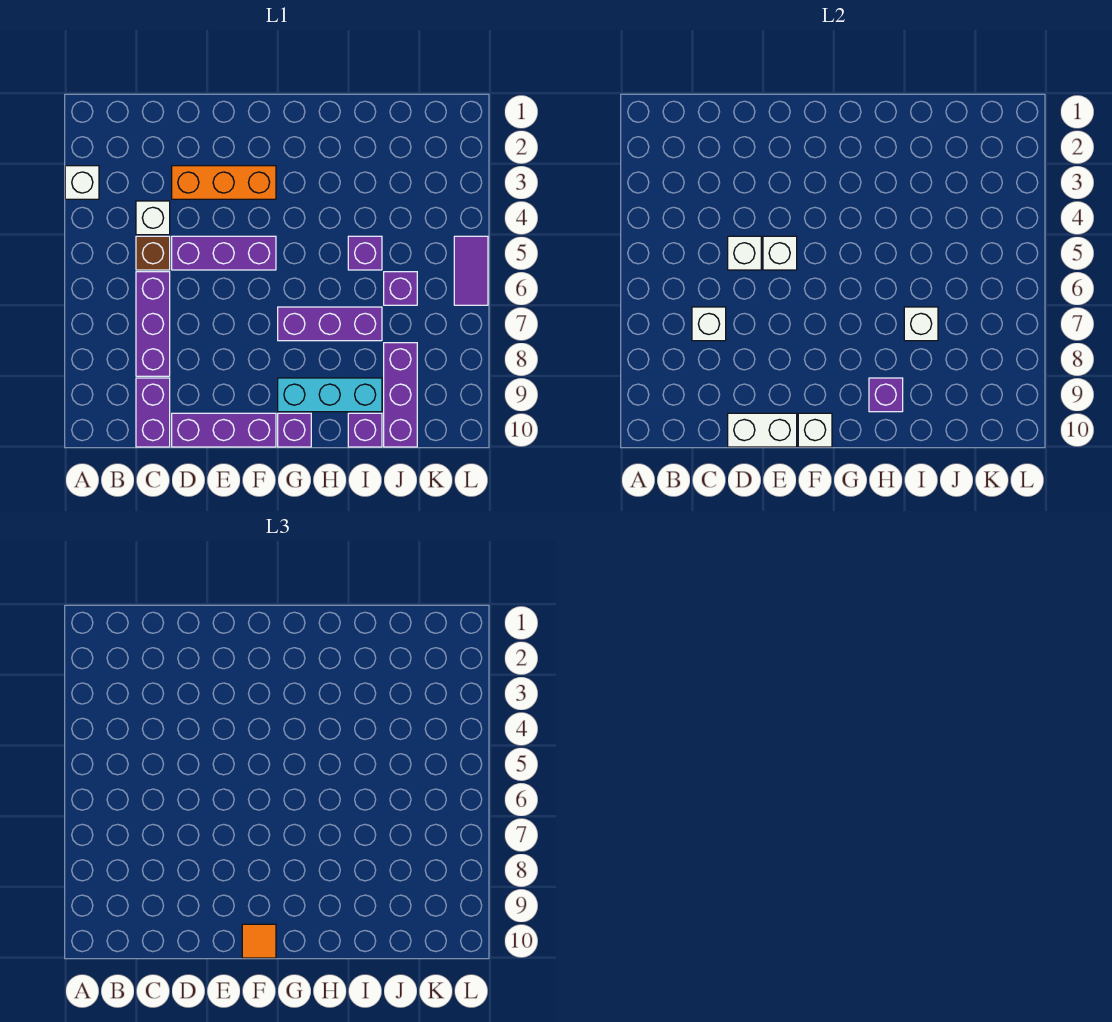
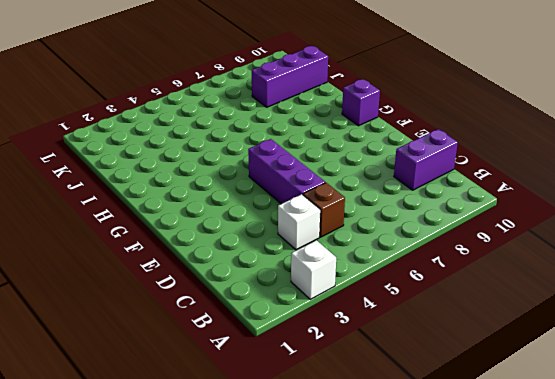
none -> purple brick C6:C8 level 1
none -> orange brick D3:F3 level 1
none -> purple brick D10:F10 level 1

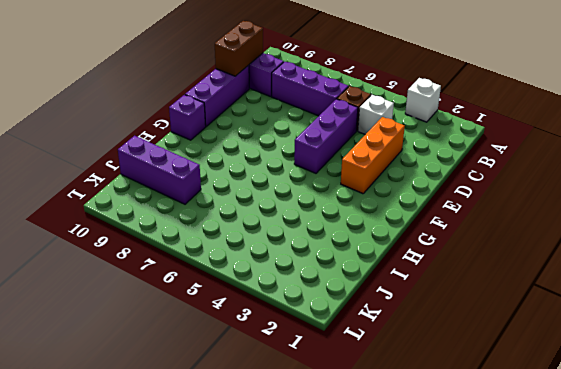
brown brick C10:D10 level 2 -> white brick D10:E10 level 2
none -> purple brick G7:I7 level 1
none -> cyan brick G9:I9 level 1
none -> purple brick I5 level 1

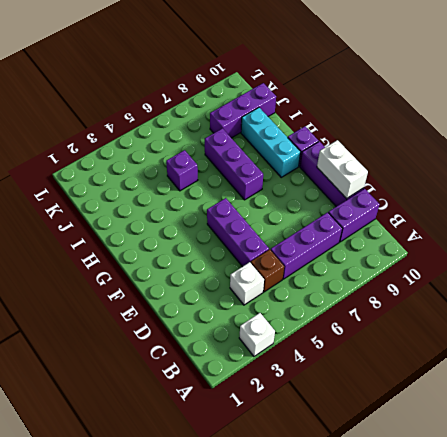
none -> orange brick D3:F3 level 1
none -> purple brick I10 level 1
none -> purple brick J6 level 1

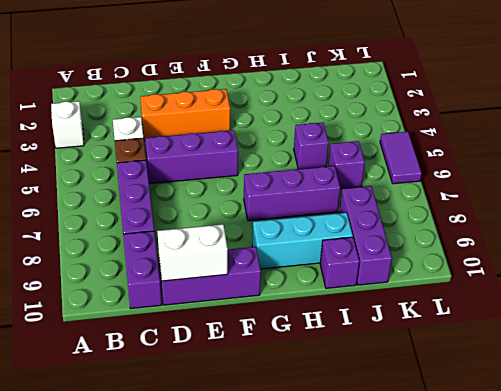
none -> purple brick G10 level 1
none -> white brick C7 level 2
none -> white brick D5 level 2

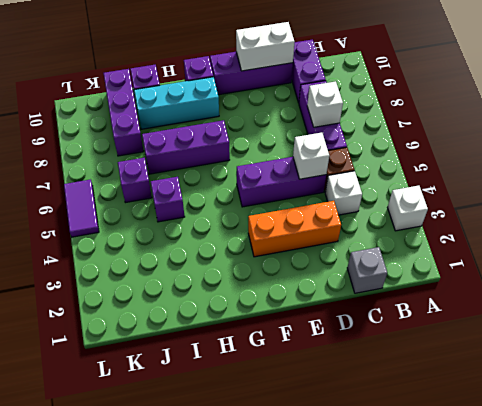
grey brick C1 level 1 -> none
none -> white brick E5 level 2
none -> white brick F10 level 2
none -> purple brick H9 level 2

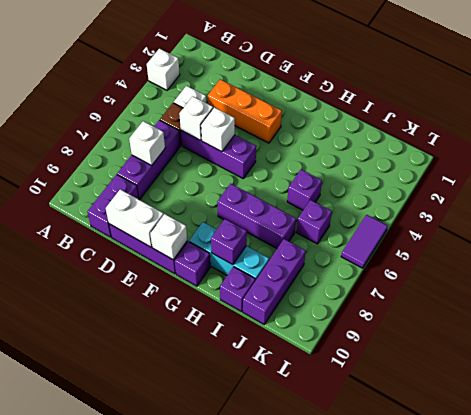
none -> white brick I7 level 2
none -> orange tile F10 level 3

